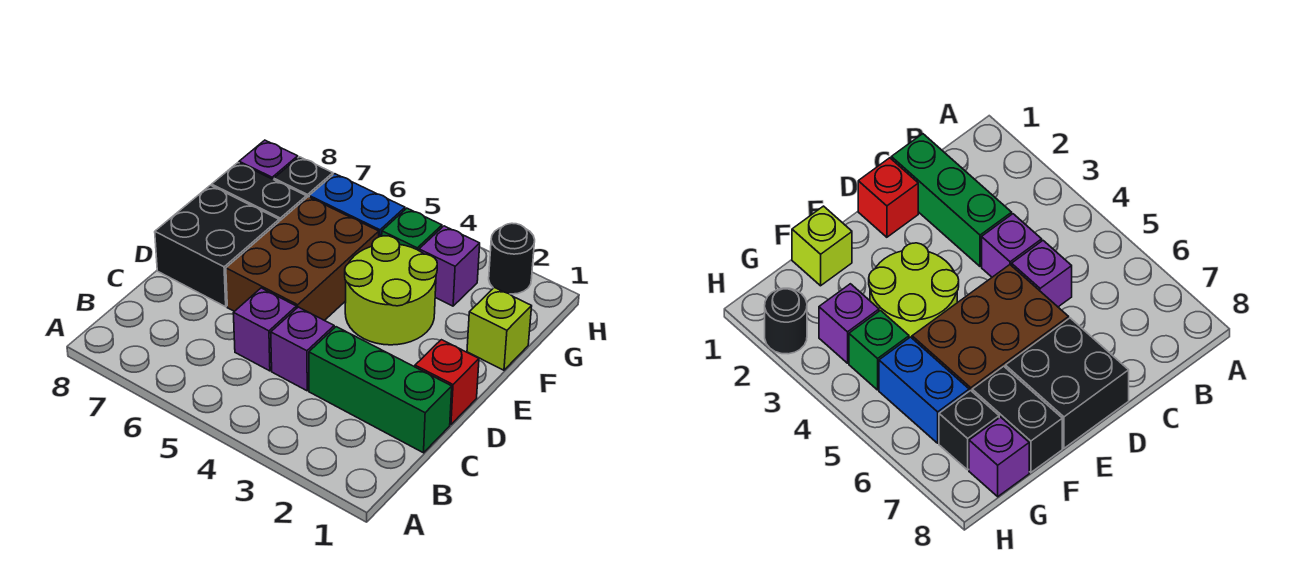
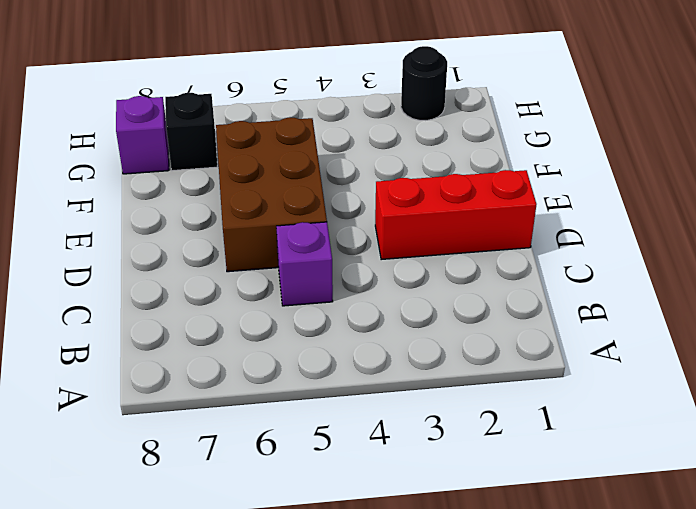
red brick D1:D3 level 1 -> red brick D1 level 1
none -> green brick C1:C3 level 1
none -> purple brick C4 level 1
none -> black brick D7:E8 level 1

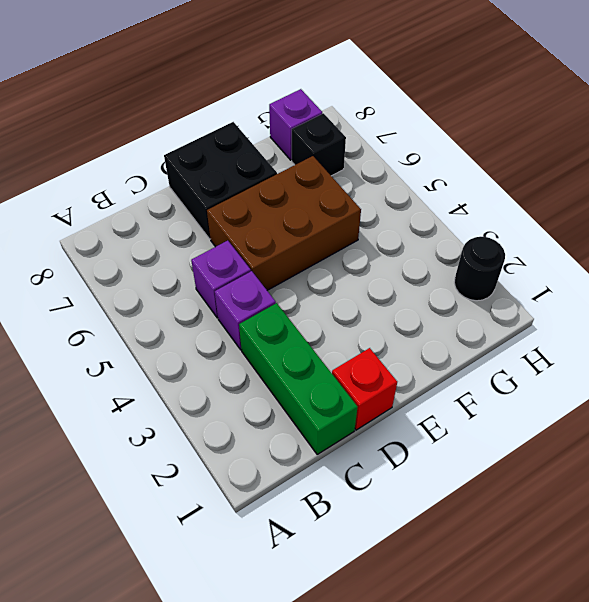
none -> lime round brick E3:F4 level 1
none -> lime brick F1 level 1
none -> black brick F7:F8 level 1

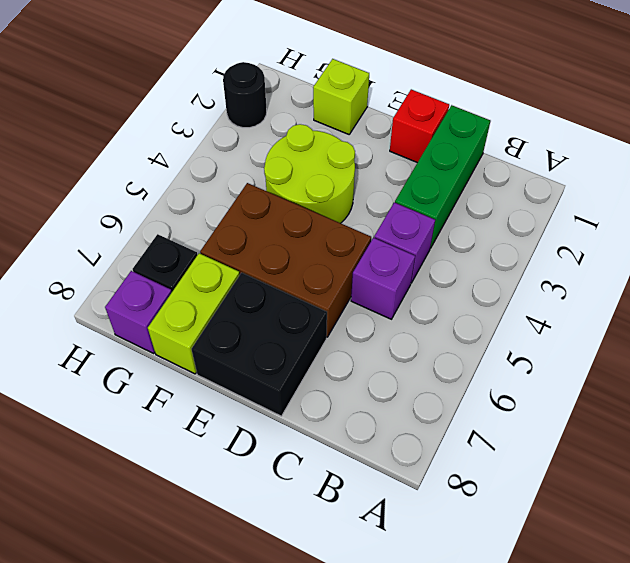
lime brick F7:F8 level 1 -> black brick F7:F8 level 1
none -> purple brick G3 level 1
none -> green brick G4 level 1
none -> blue brick G5:G6 level 1

